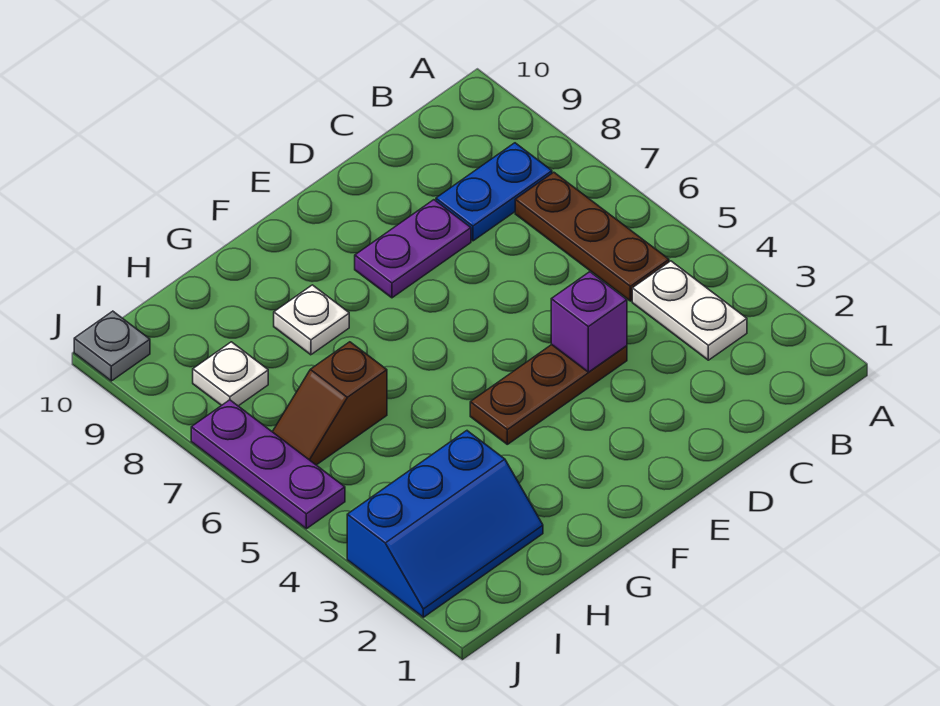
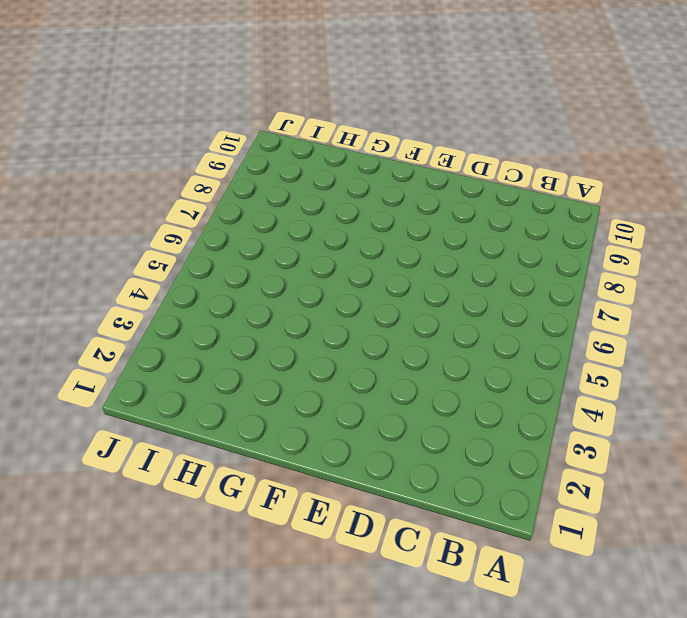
none -> white plate B3:B4 level 1
none -> brown plate B5:B7 level 1
none -> blue plate B8:C8 level 1

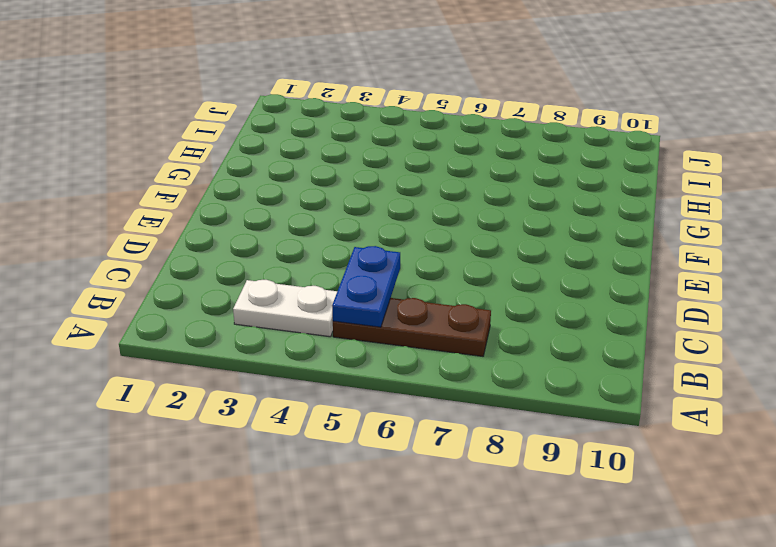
blue plate B5:C5 level 2 -> blue plate B8:C8 level 1
none -> brown plate D4:F4 level 1
none -> purple plate D8:E8 level 1
none -> white plate G8 level 1

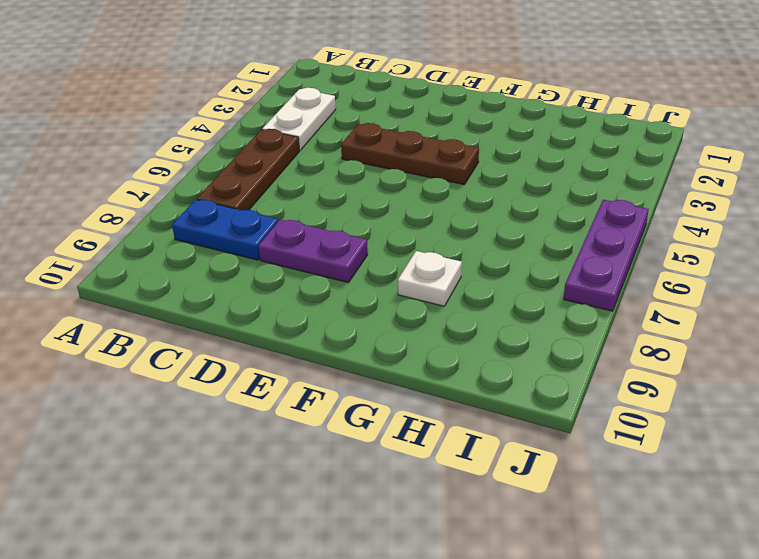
none -> blue slope H2:J3 level 1 top 3
none -> brown slope H6:I6 level 1 top H
none -> white plate I8 level 1

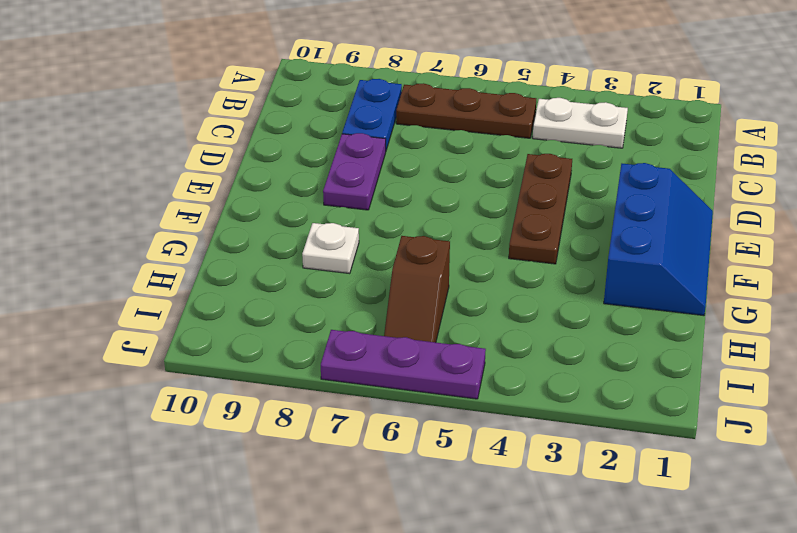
blue slope E1:G2 level 1 top 2 -> blue slope H2:J3 level 1 top 3
none -> white plate I8 level 1
none -> grey plate J10 level 1
none -> purple brick D4 level 2

